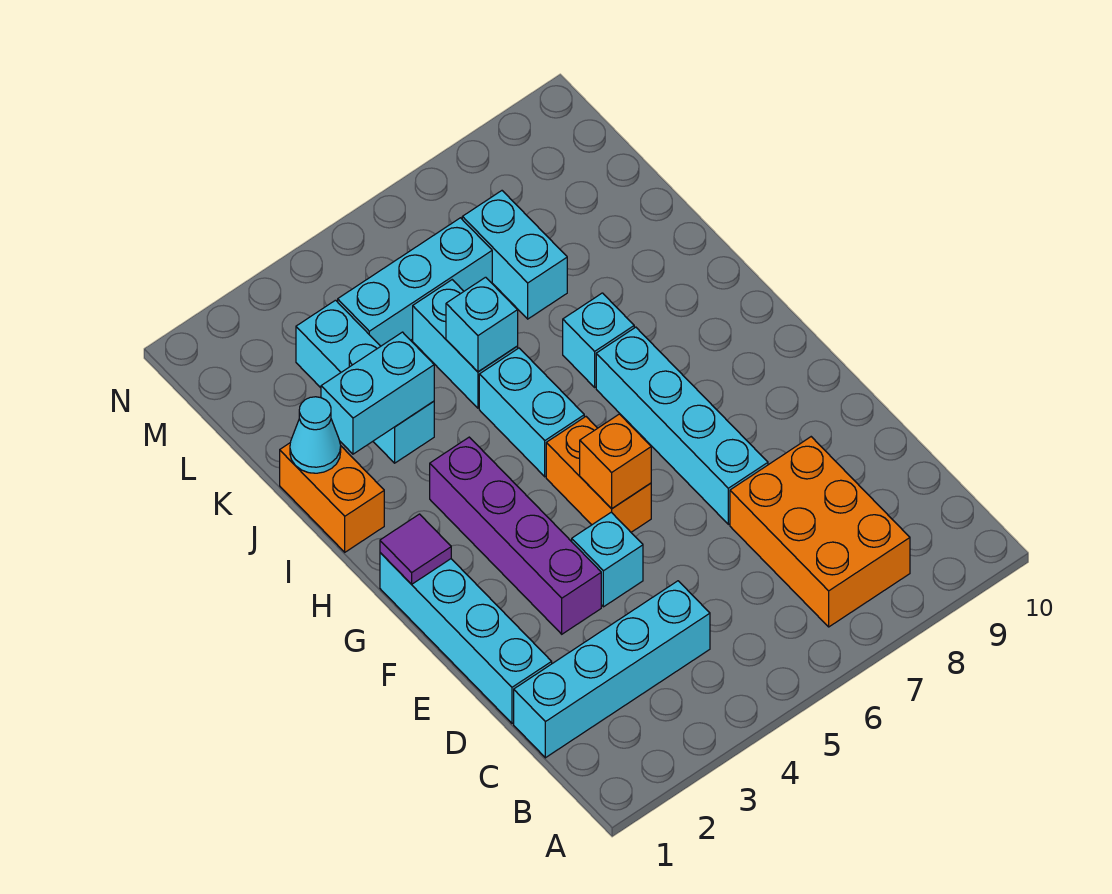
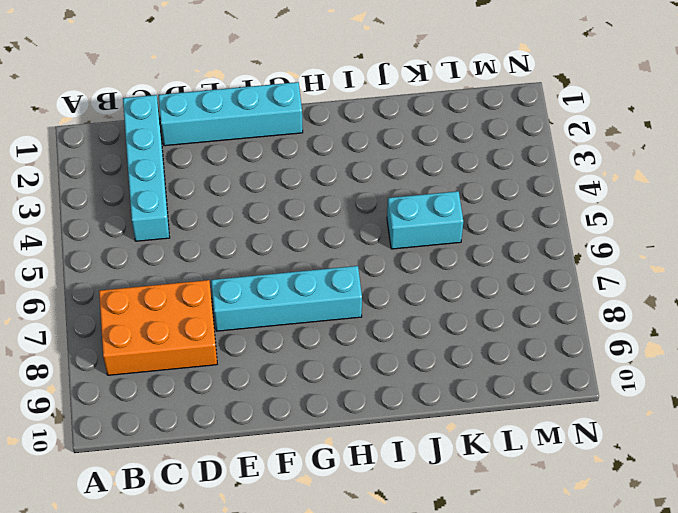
none -> purple brick E3:H3 level 1
none -> cyan brick E4 level 1
none -> orange brick F5:G5 level 1

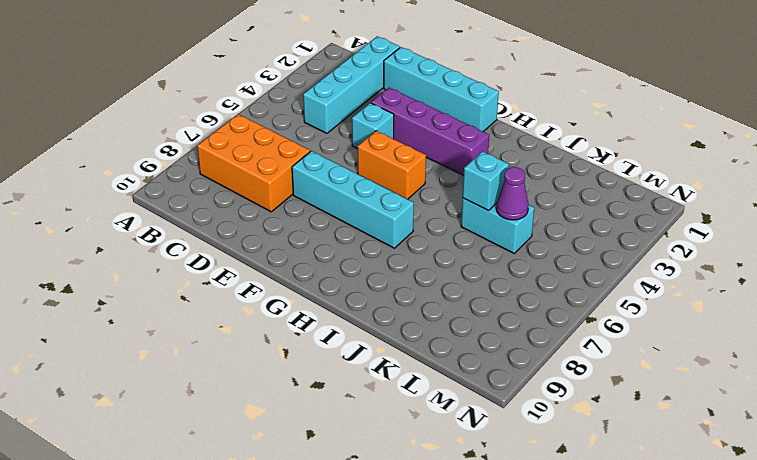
purple cone K5 level 2 -> none
none -> cyan brick H5:I5 level 1
none -> orange brick I1:J1 level 1
none -> cyan brick I7 level 1

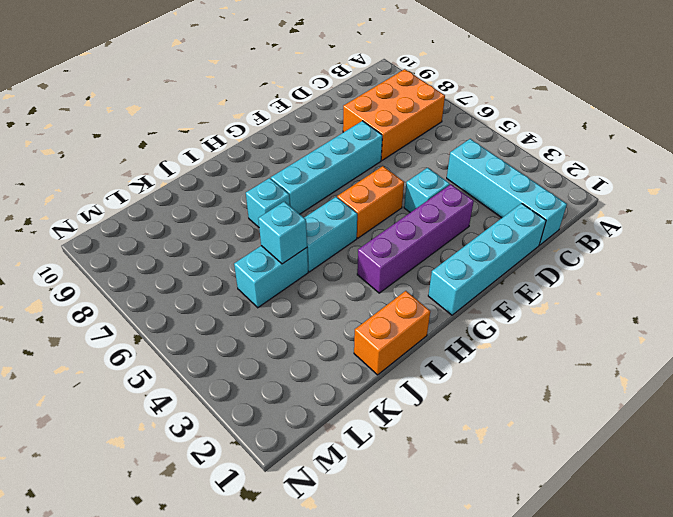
none -> cyan brick J3:L3 level 1
none -> cyan brick K7:L7 level 1
none -> cyan brick L4:L6 level 1

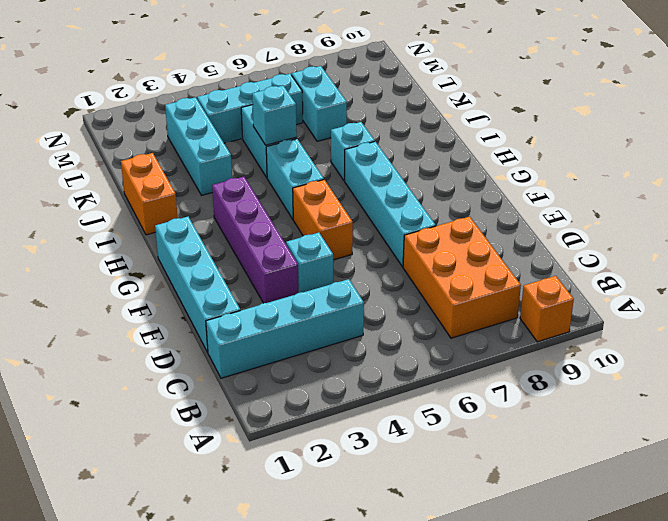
orange brick A9 level 1 -> orange brick F5 level 2
none -> purple tile G1 level 2
none -> cyan cone J1 level 2
none -> cyan brick J2:J3 level 2

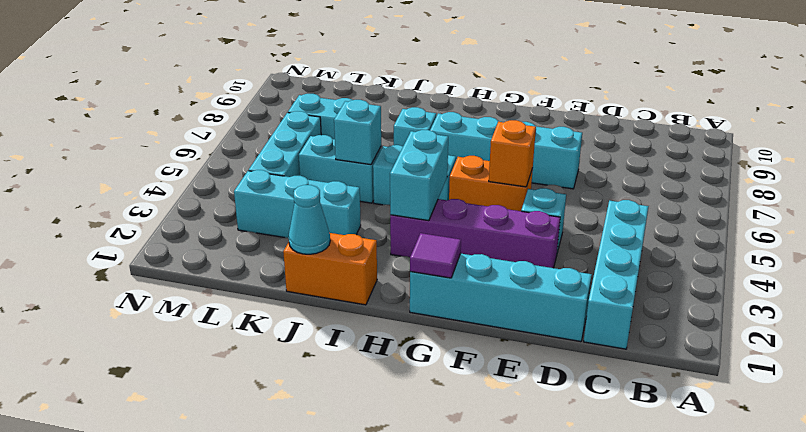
cyan brick H3:H4 level 2 -> cyan brick J2:J3 level 2
none -> orange brick B7:D8 level 1

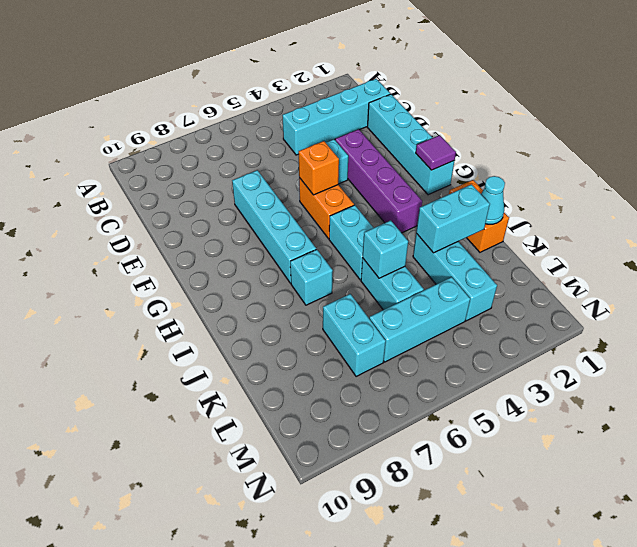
none -> orange brick B7:D8 level 1

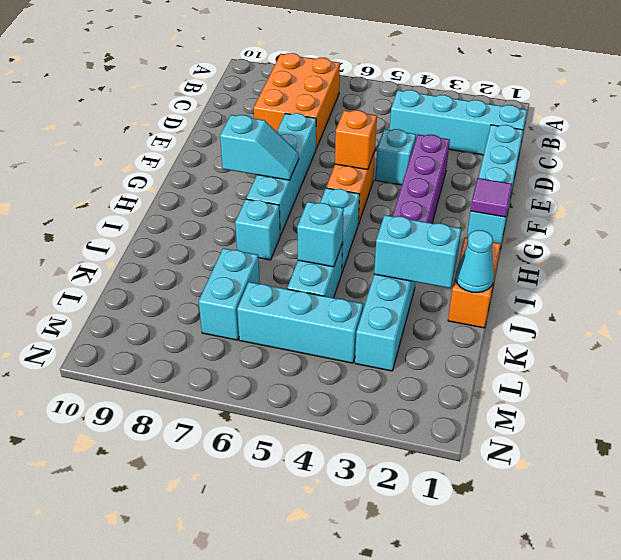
cyan slope G7:G8 level 2 top 8 -> none

